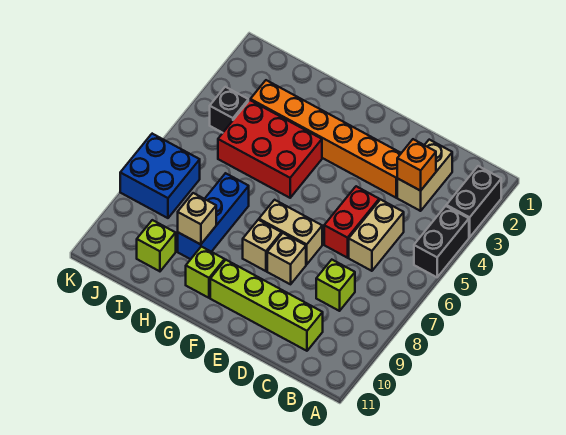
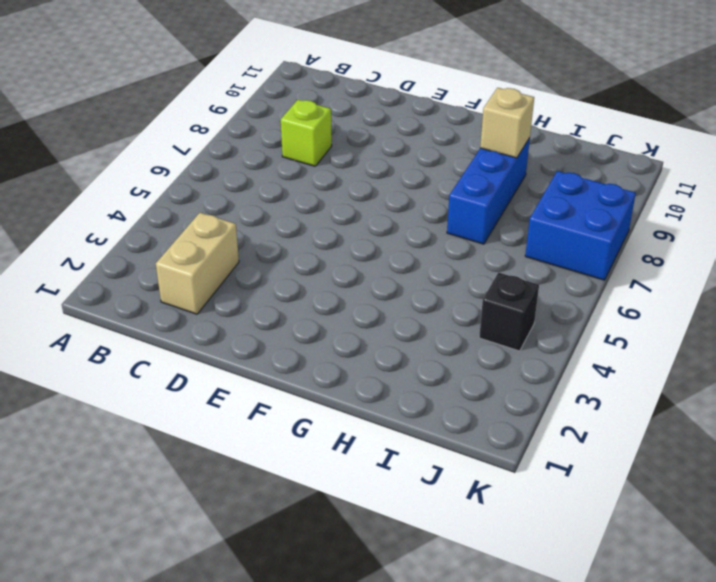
none -> black brick A2:A3 level 1
none -> black brick A4:A5 level 1
none -> tan brick C5:C6 level 1

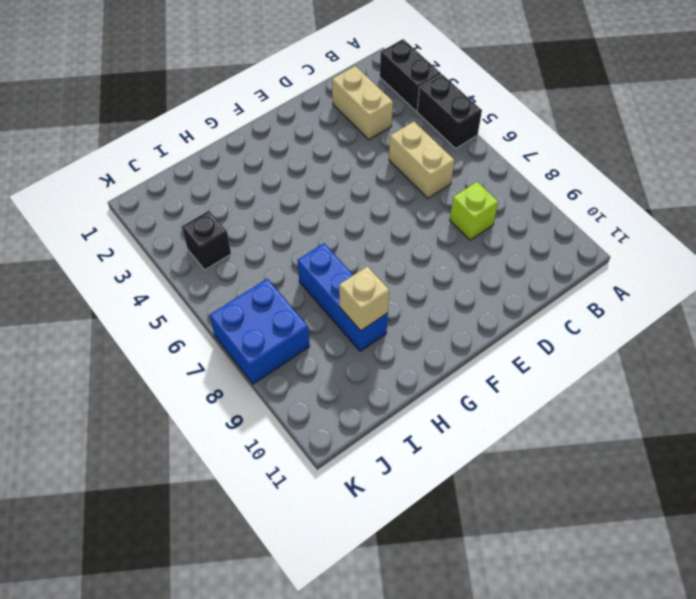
none -> lime brick C10:F10 level 1
none -> orange brick D3:I3 level 1
none -> red brick D5:D6 level 1

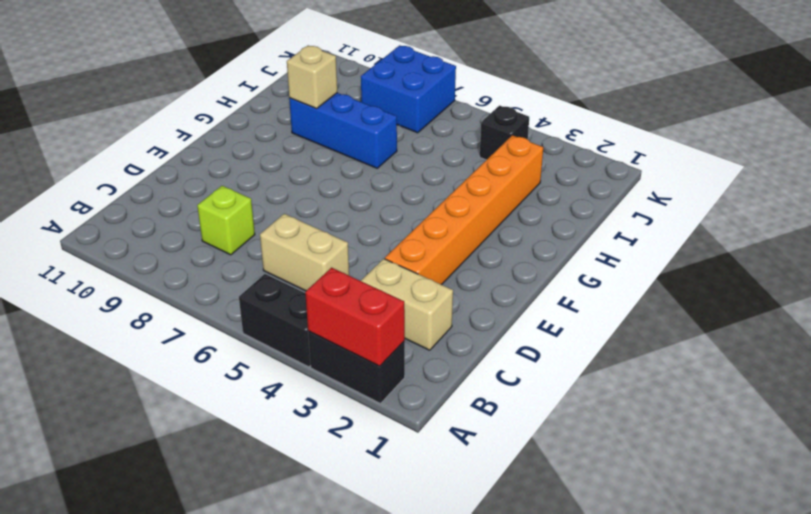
red brick A2:A3 level 2 -> red brick D5:D6 level 1
none -> lime brick C10:F10 level 1
none -> tan brick E7:F7 level 1
none -> tan brick E8 level 1

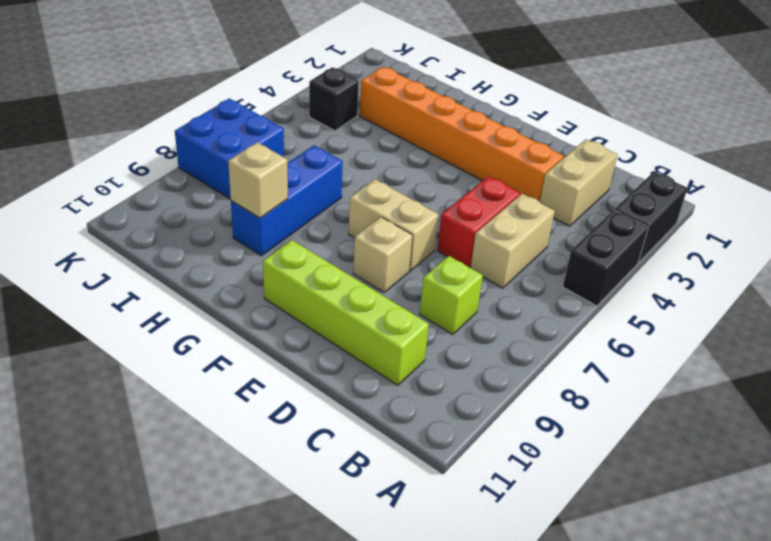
none -> tan brick F8 level 1
none -> red brick G4:I5 level 1
none -> lime brick G10 level 1

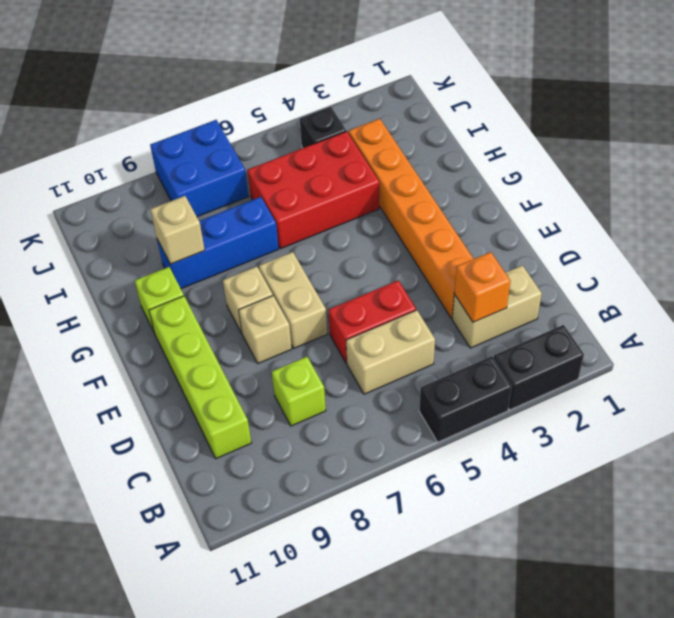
red brick H4:I6 level 1 -> red brick G4:I5 level 1
none -> lime brick I10 level 1

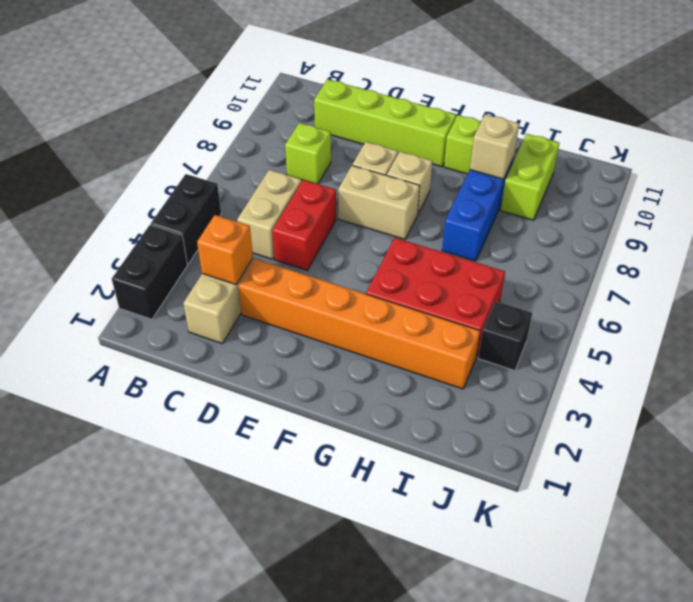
lime brick I9:I10 level 1 -> lime brick I10 level 1
none -> blue brick J7:K8 level 1

